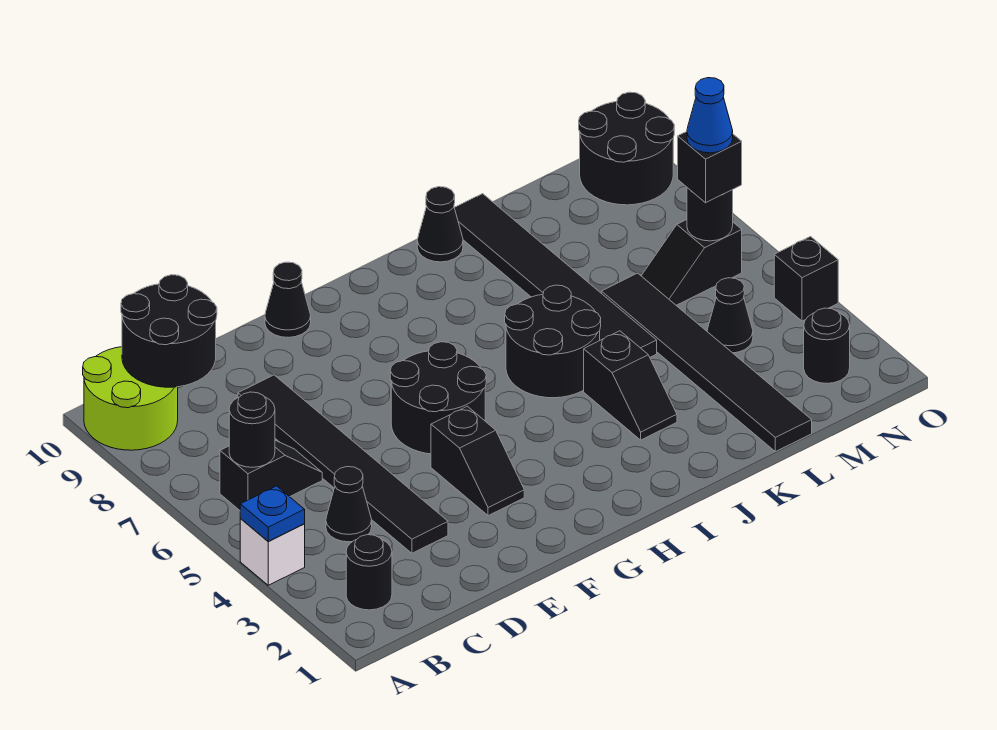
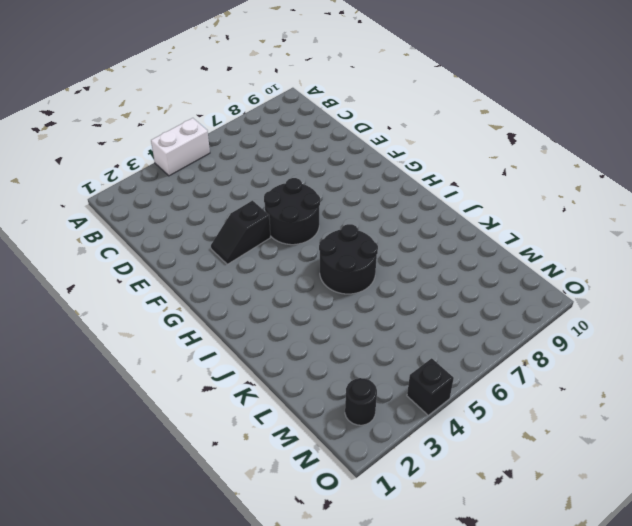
white brick A4:A5 level 1 -> white brick A4 level 1
none -> lime round brick A9:B10 level 1
none -> black round brick B2 level 1
none -> black slope B6:C6 level 1 top B

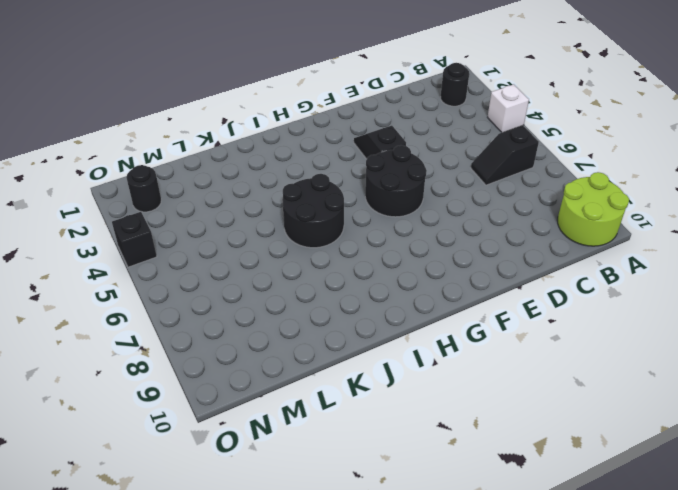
none -> black cone C4 level 1
none -> black tile D3:D8 level 1
none -> black cone F10 level 1

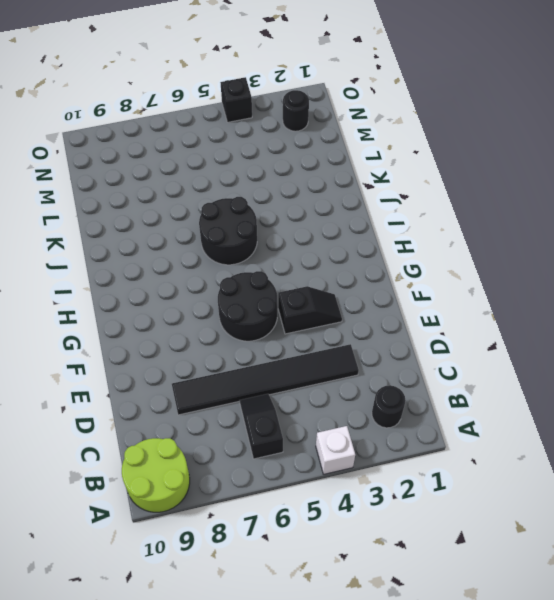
none -> black cone C4 level 1
none -> black cone F10 level 1
none -> black slope J3:J4 level 1 top 4

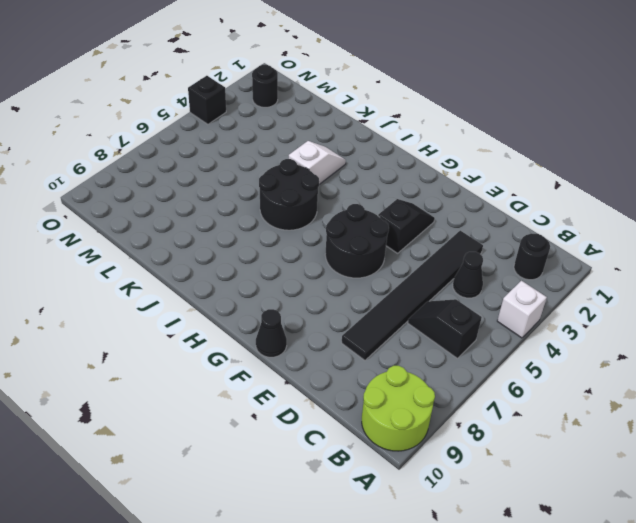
white slope J3:J4 level 1 top 4 -> black slope J3:J4 level 1 top 4
none -> black cone J10 level 1
none -> black tile K5:K10 level 1
none -> black tile L1:L6 level 1

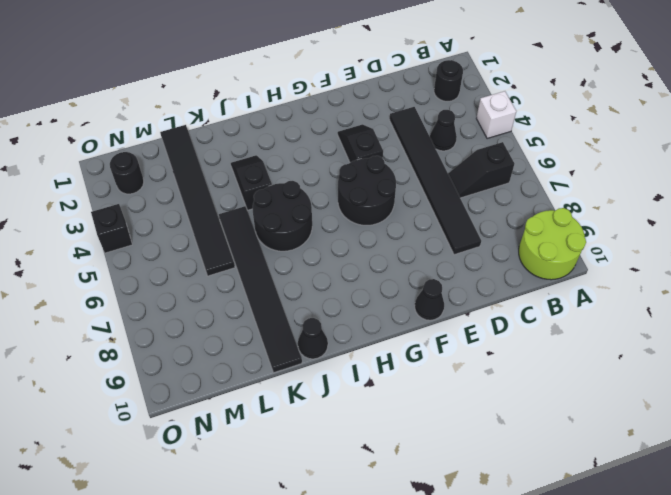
none -> black cone M4 level 1
none -> black slope M6:N6 level 1 top N
none -> black round brick N9:O10 level 1

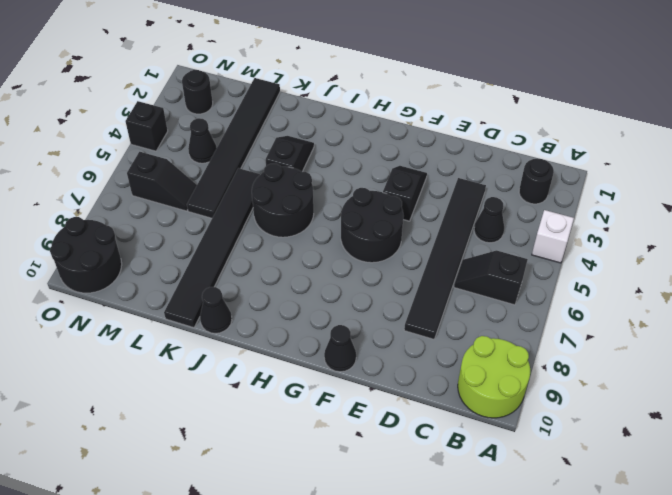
none -> blue plate A4 level 2
none -> black round brick B6 level 2
none -> black round brick B9:C10 level 2

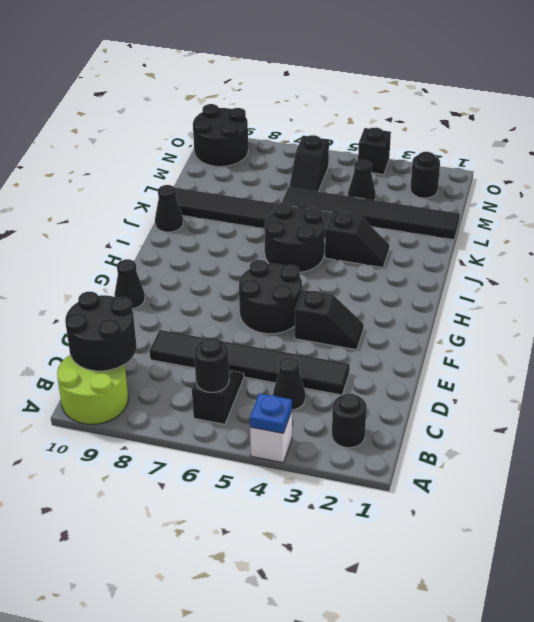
none -> black round brick N6 level 2
none -> black brick N6 level 3
none -> blue cone N6 level 4

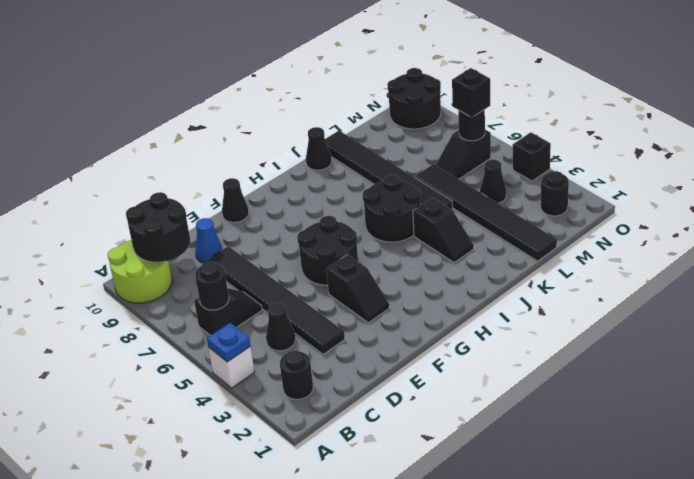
blue cone D9 level 1 -> blue cone N6 level 4

